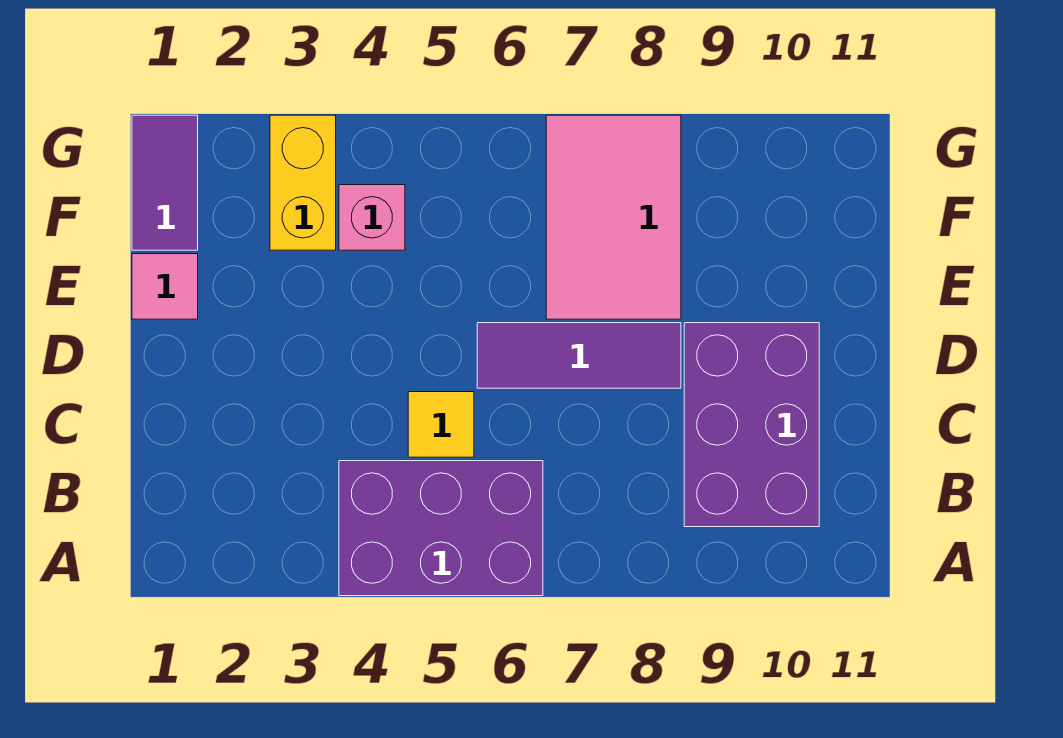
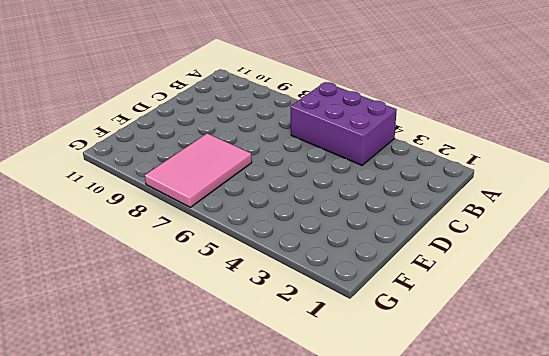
none -> purple brick B9:D10 level 1
none -> yellow tile C5 level 1

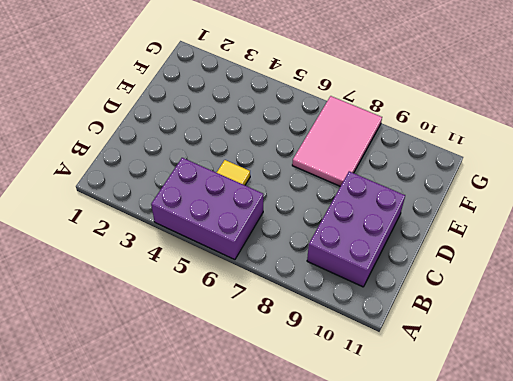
none -> purple tile D6:D8 level 1
none -> pink tile E1 level 1

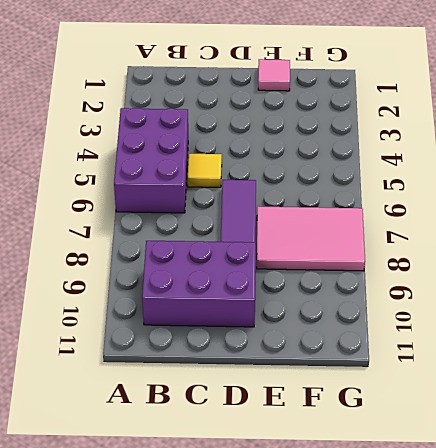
none -> purple tile F1:G1 level 1
none -> yellow brick F3:G3 level 1

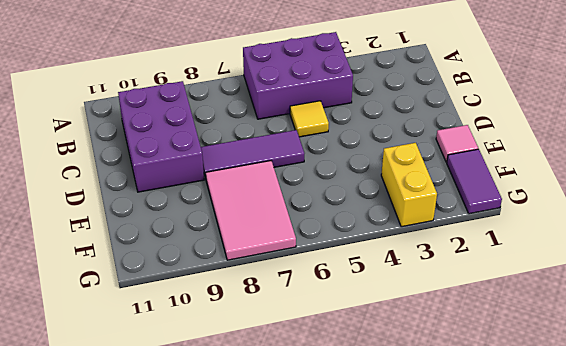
none -> pink brick F4 level 1

